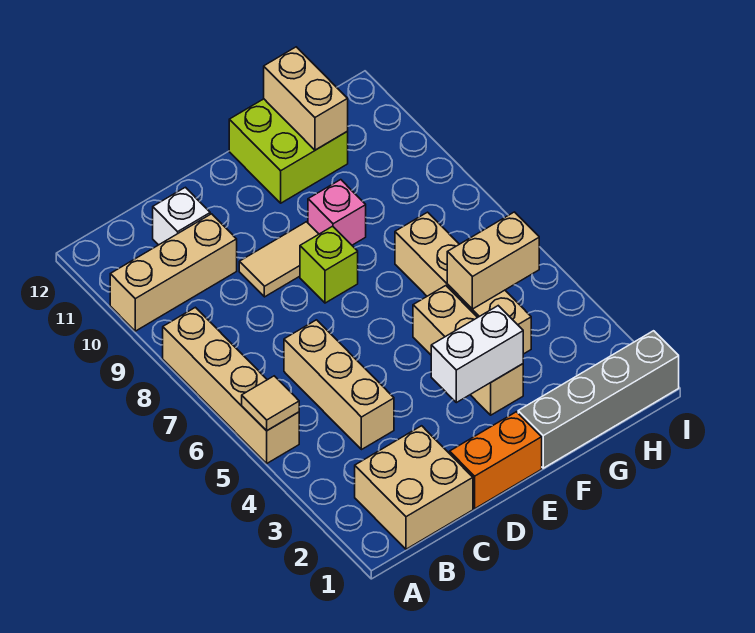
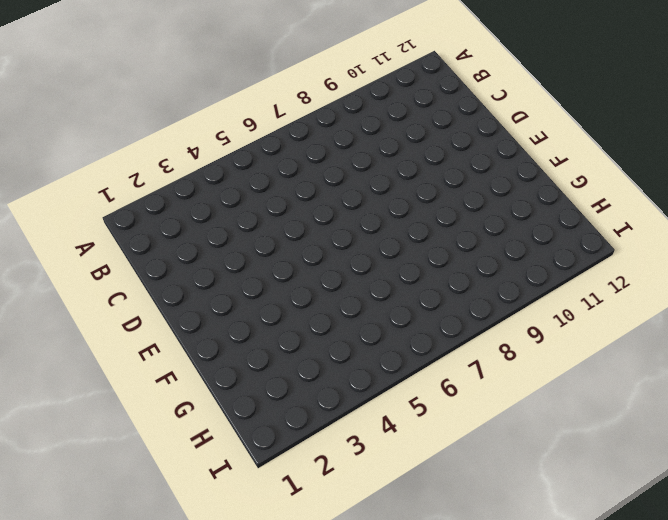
none -> tan brick A5:A8 level 1
none -> tan brick A10:C10 level 1
none -> tan brick B1:C2 level 1

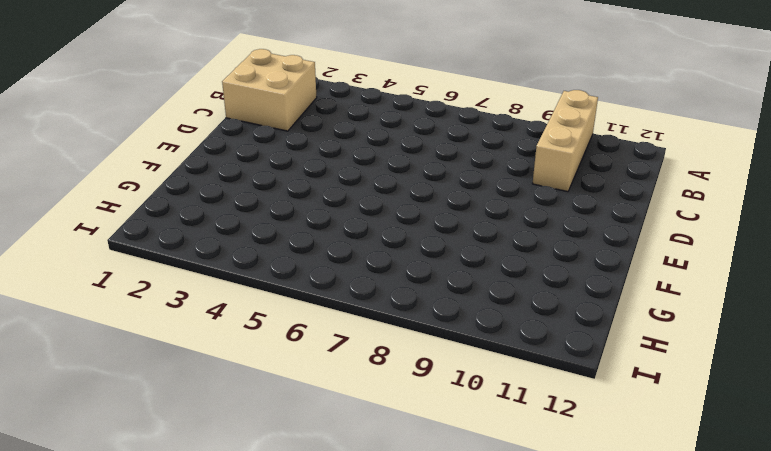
none -> tan brick A5:A8 level 1
none -> tan brick C4:C6 level 1
none -> white brick C11 level 1

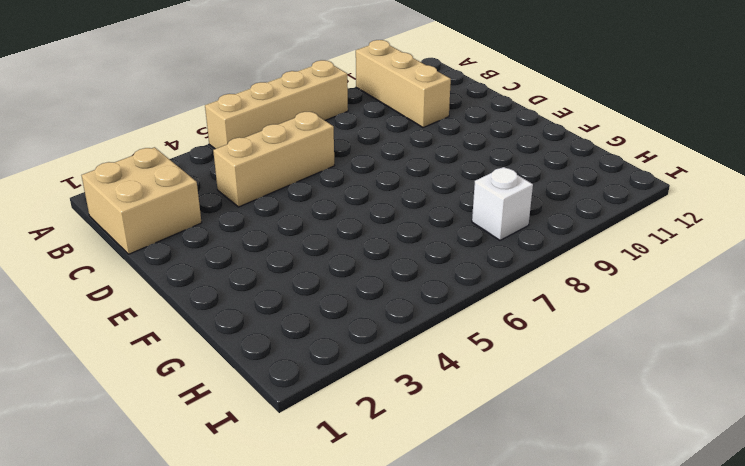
white brick H8 level 1 -> white brick C11 level 1
none -> orange brick D1:E1 level 1
none -> tan tile D9:E9 level 1
none -> lime brick E8 level 1

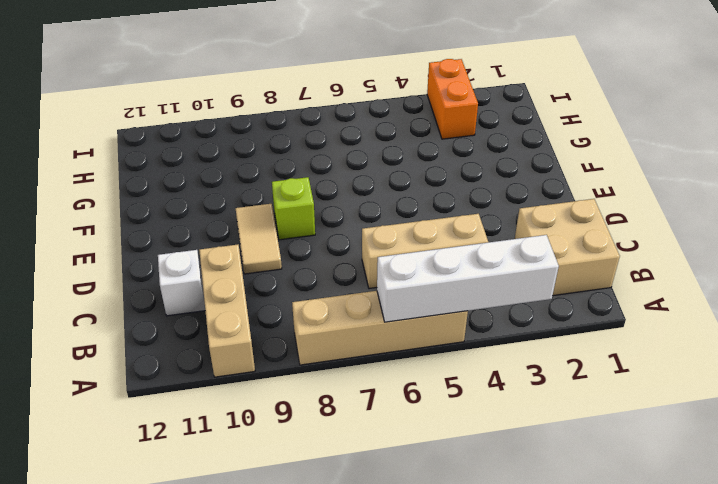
white brick A3:A6 level 2 -> tan tile A5 level 2
orange brick H3:I3 level 1 -> orange brick D1:E1 level 1
none -> grey brick F1:I1 level 1
none -> tan brick F3:F5 level 1
none -> pink brick F9 level 1

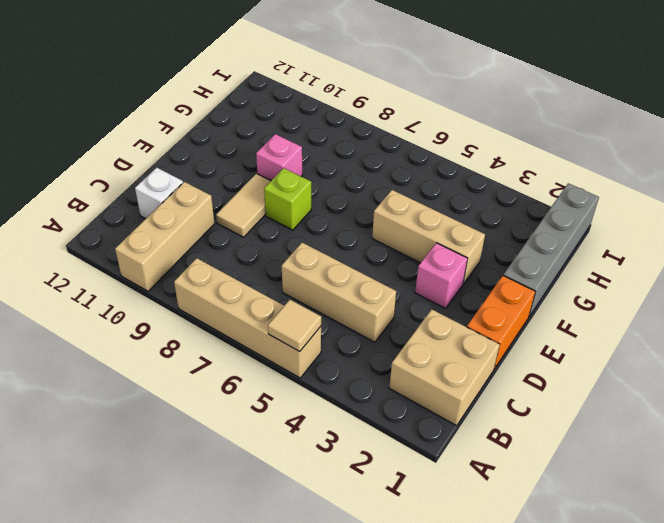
pink brick E3 level 1 -> none
none -> lime brick F11:G12 level 1
none -> tan brick G4:G7 level 1
none -> white brick E3:F3 level 2

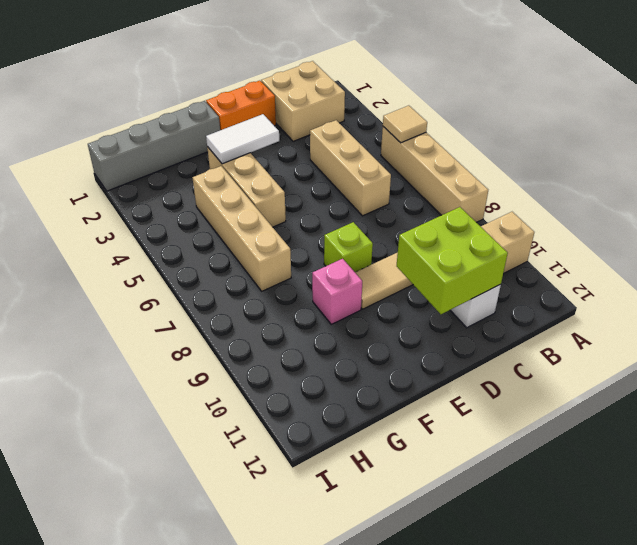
lime brick C10:D11 level 2 -> lime brick F11:G12 level 1
white tile E3:F3 level 2 -> white brick E3:F3 level 2
none -> tan brick G5:H5 level 2
none -> tan brick G11:G12 level 2

